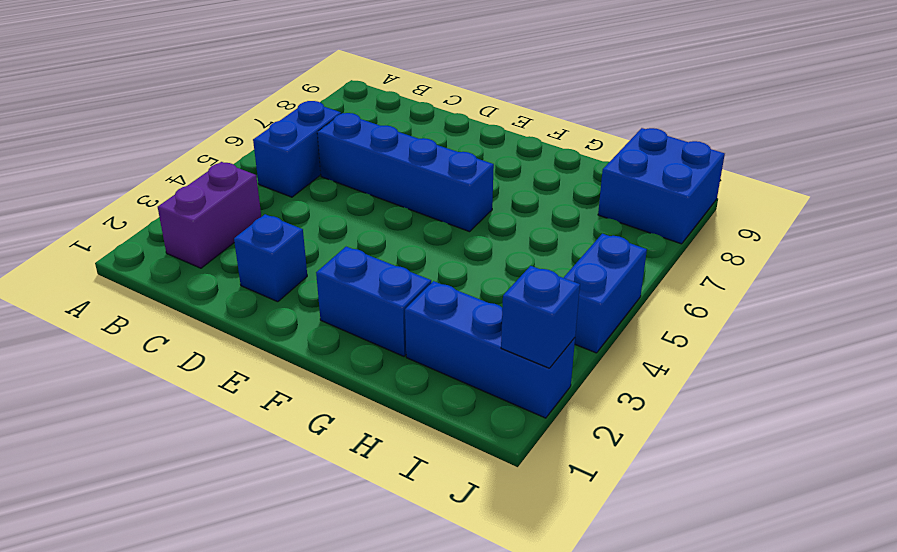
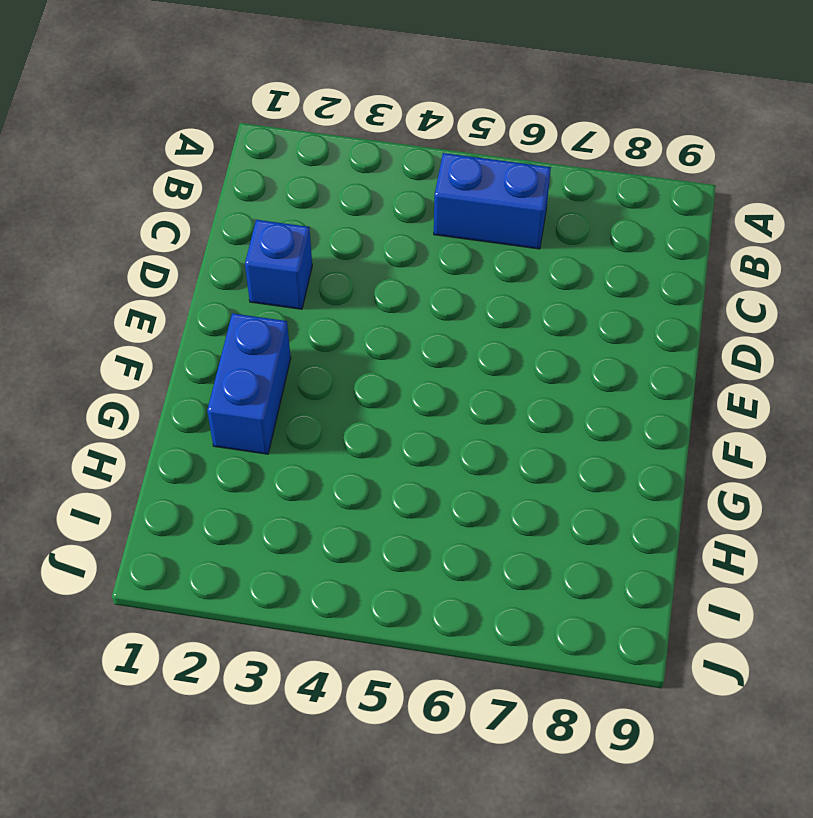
none -> purple brick B2:B3 level 1
none -> blue brick C6:F6 level 1

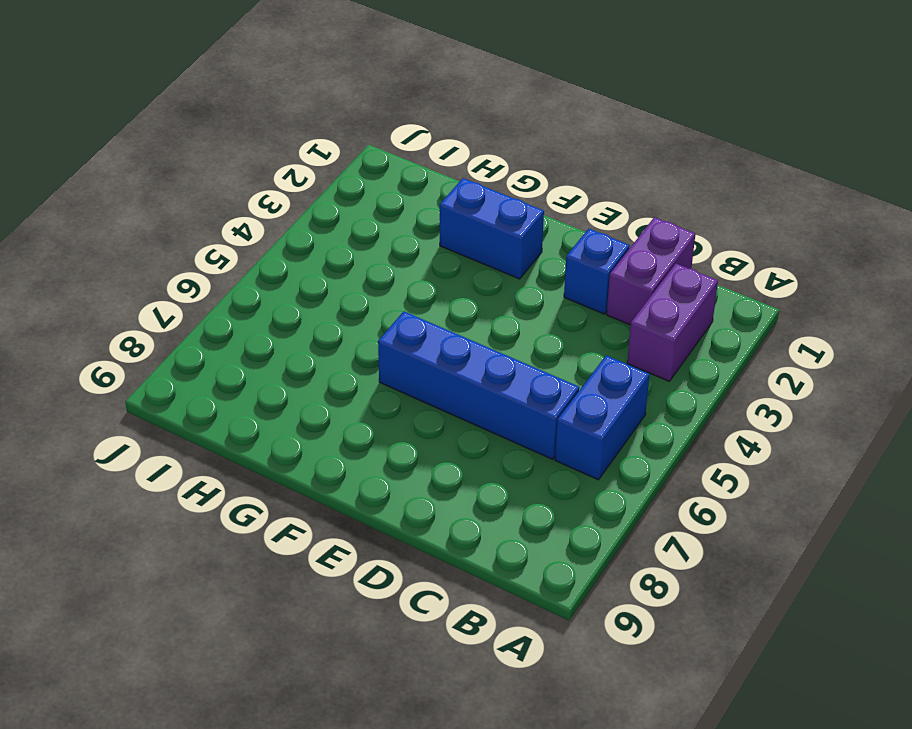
purple brick C1:C2 level 1 -> none
none -> blue brick H2:J2 level 1
none -> blue brick I8:J9 level 1

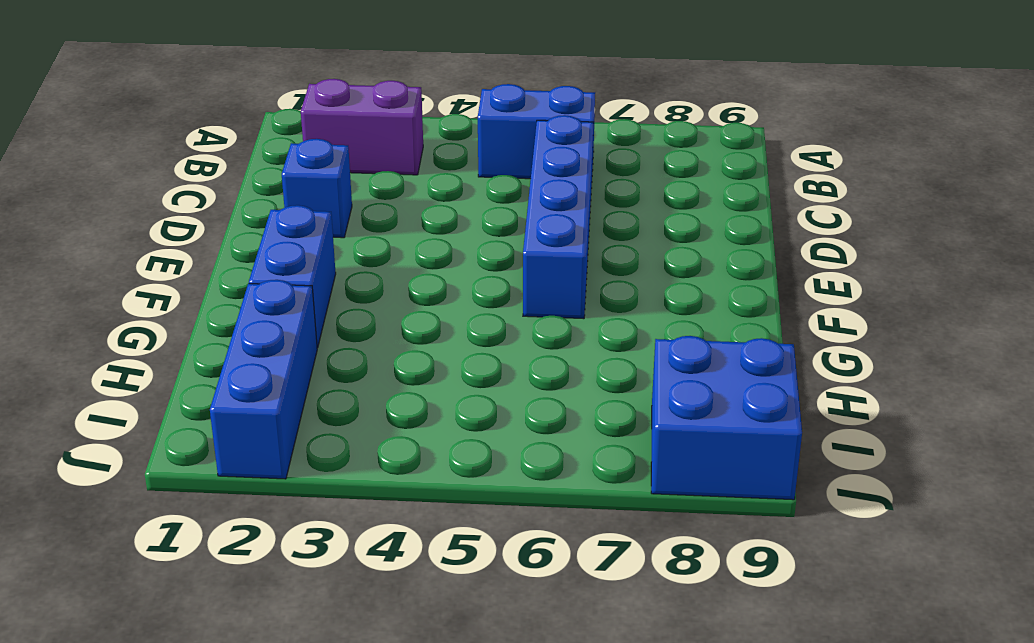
none -> blue brick J4:J5 level 1
none -> blue brick J2 level 2

